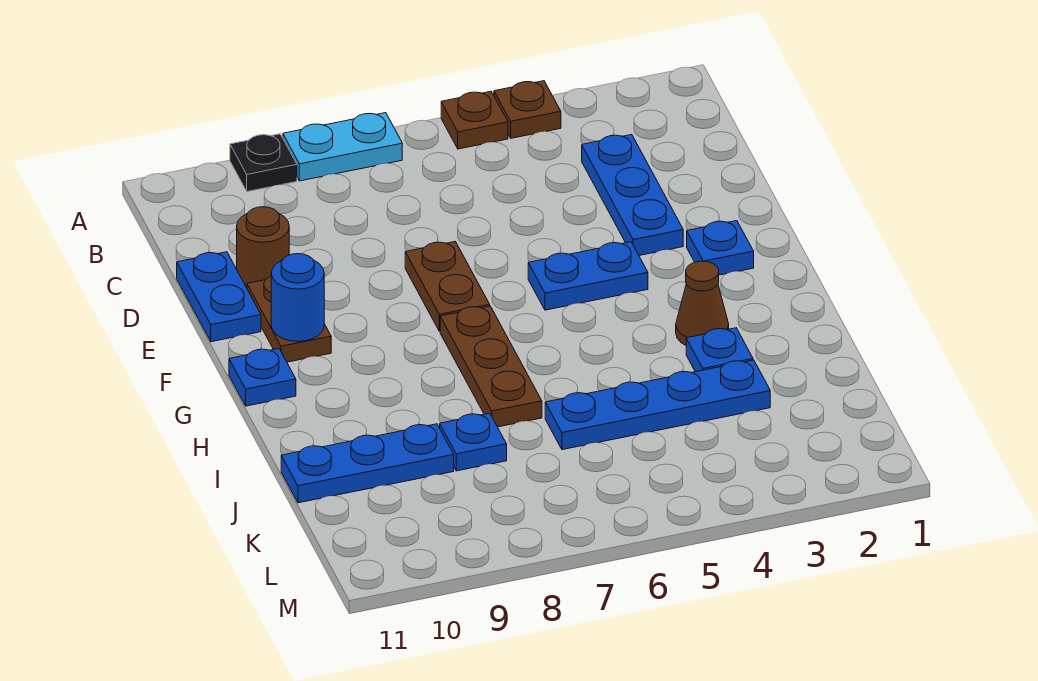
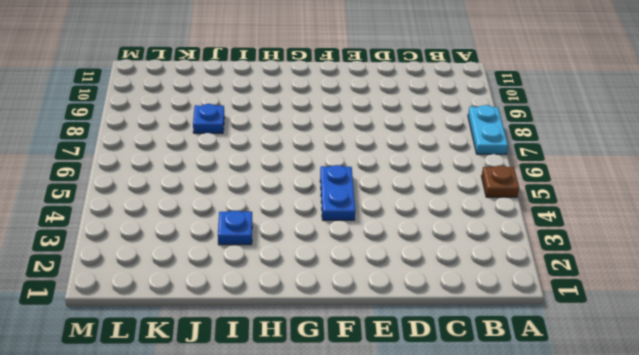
none -> brown plate A4 level 1
none -> black plate A9 level 1
none -> blue plate C3:E3 level 1

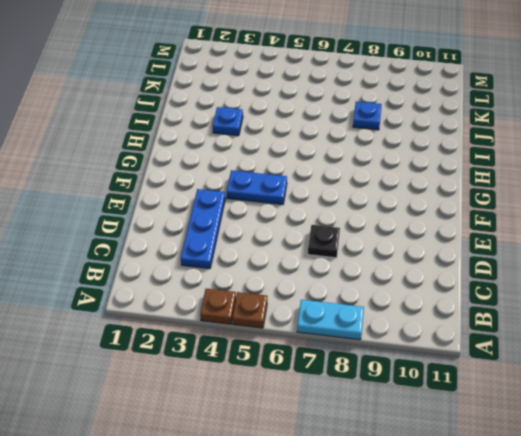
black plate D7 level 1 -> black plate A9 level 1
none -> brown round brick D10 level 1
none -> blue plate D11:E11 level 1
none -> brown plate E7:F7 level 1

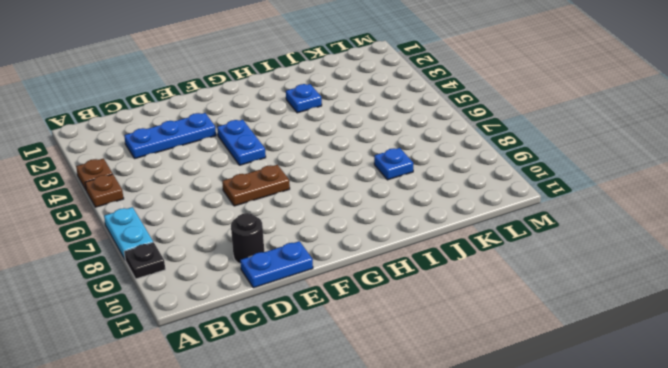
black round brick D10 level 1 -> brown round brick D10 level 1
none -> brown plate E10:F10 level 1
none -> blue plate F2 level 1
none -> brown plate G7:I7 level 1

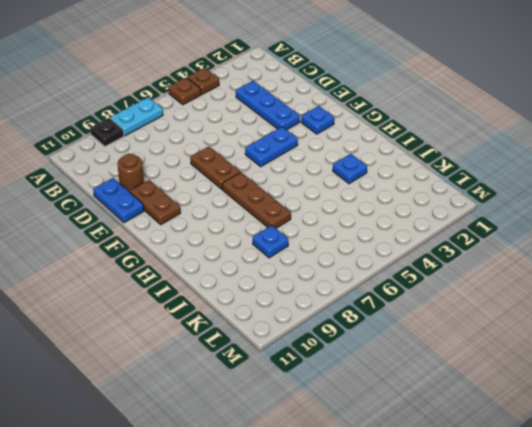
none -> blue plate G11 level 1
none -> brown cone H3 level 1
none -> blue plate J3:J6 level 1

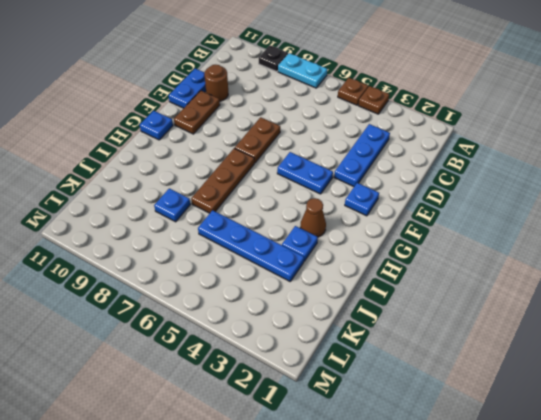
none -> blue plate J9:J11 level 1
none -> blue round brick F10 level 2

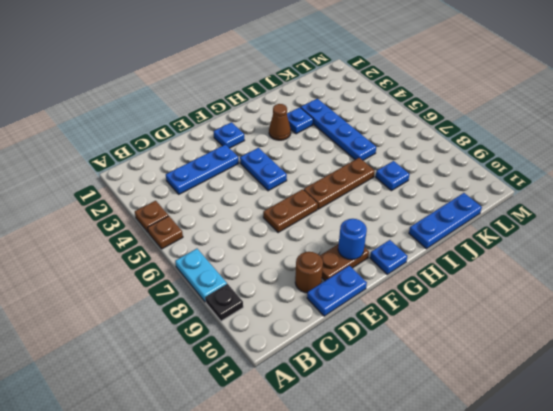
blue plate I11:K11 level 1 -> blue plate J9:J11 level 1

